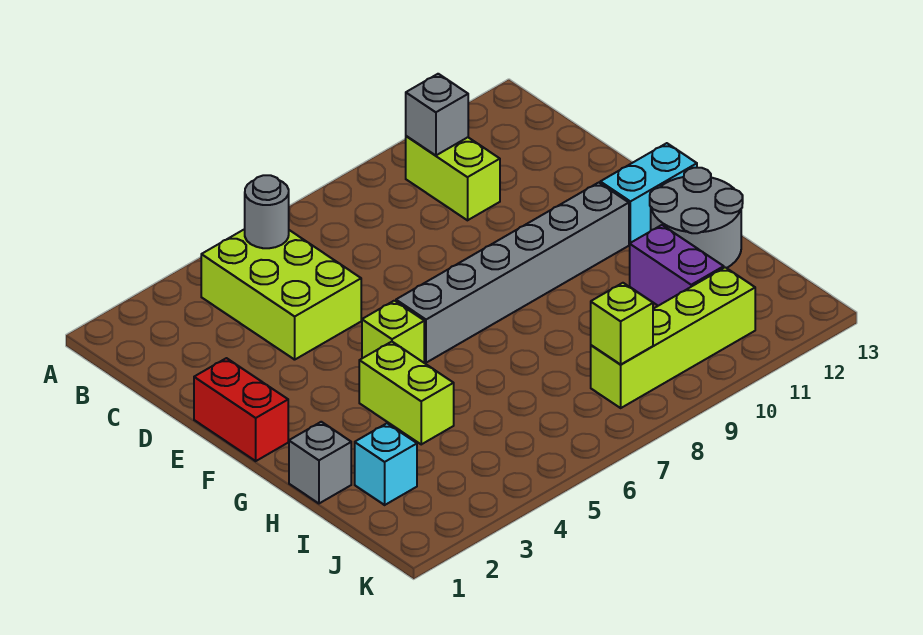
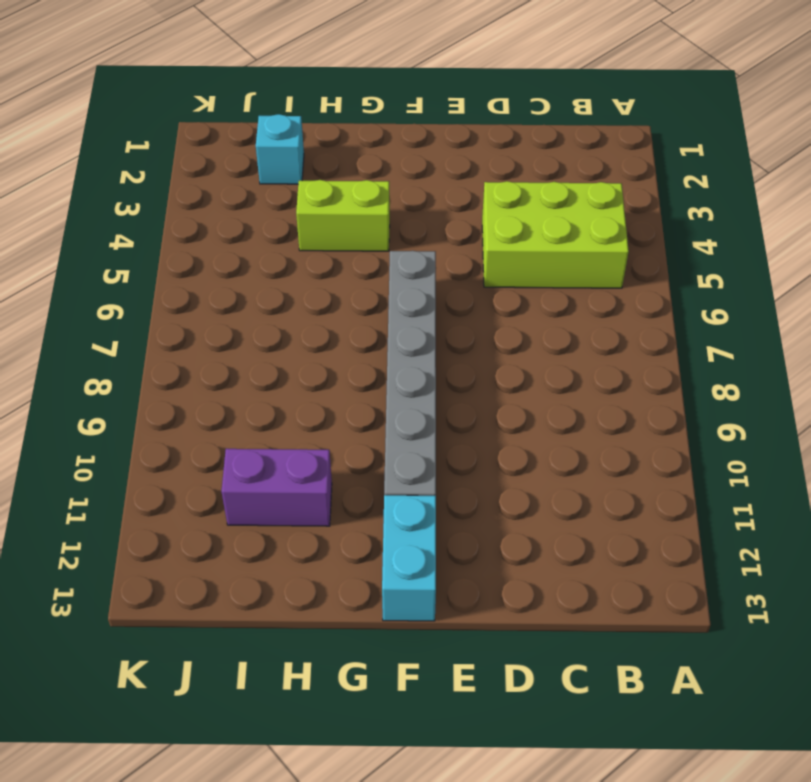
none -> lime brick B10:C10 level 1
none -> red brick E1:F1 level 1
none -> lime brick F5 level 1

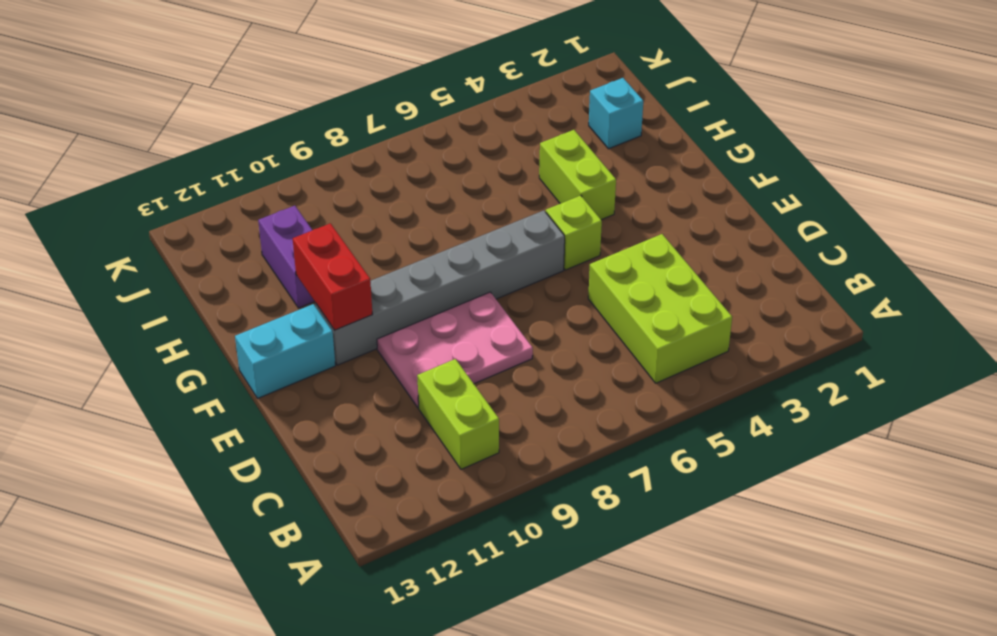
pink plate D8:E10 level 1 -> none
red brick F11:G11 level 2 -> red brick E1:F1 level 1
none -> grey round brick G12:H13 level 1
none -> grey brick H1 level 1
none -> lime brick J8:J11 level 1

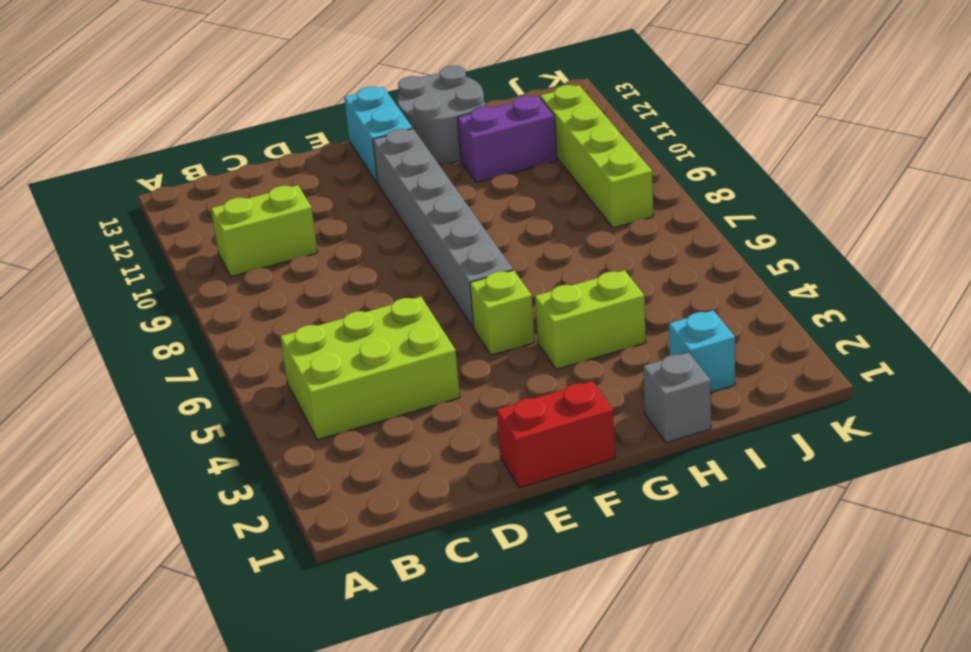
none -> grey round brick B5 level 2
none -> grey brick B10 level 2
none -> lime brick J8 level 2

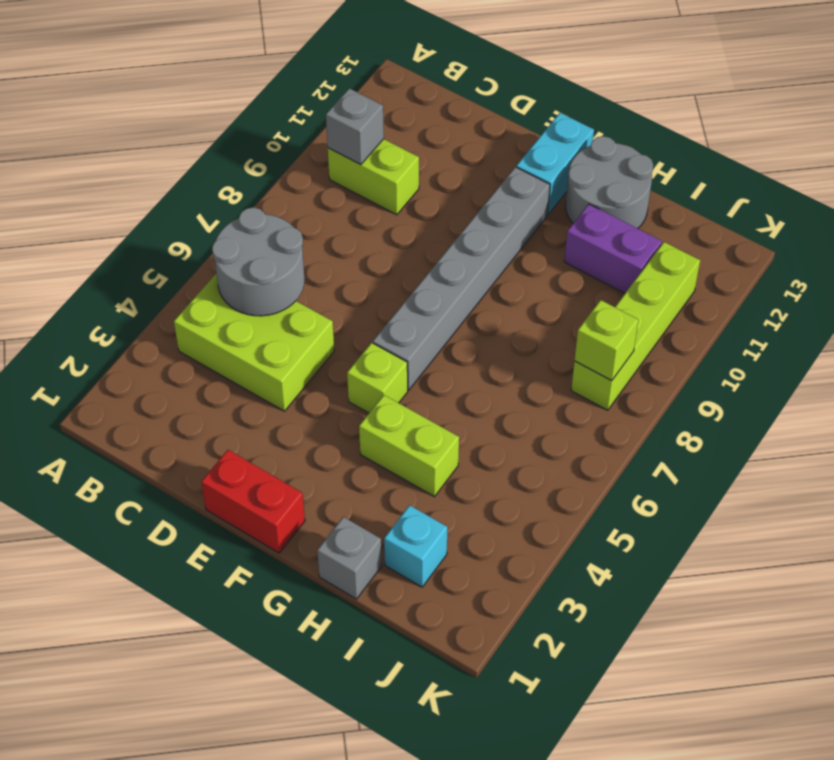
grey round brick B5:C6 level 2 -> grey round brick B5 level 2

